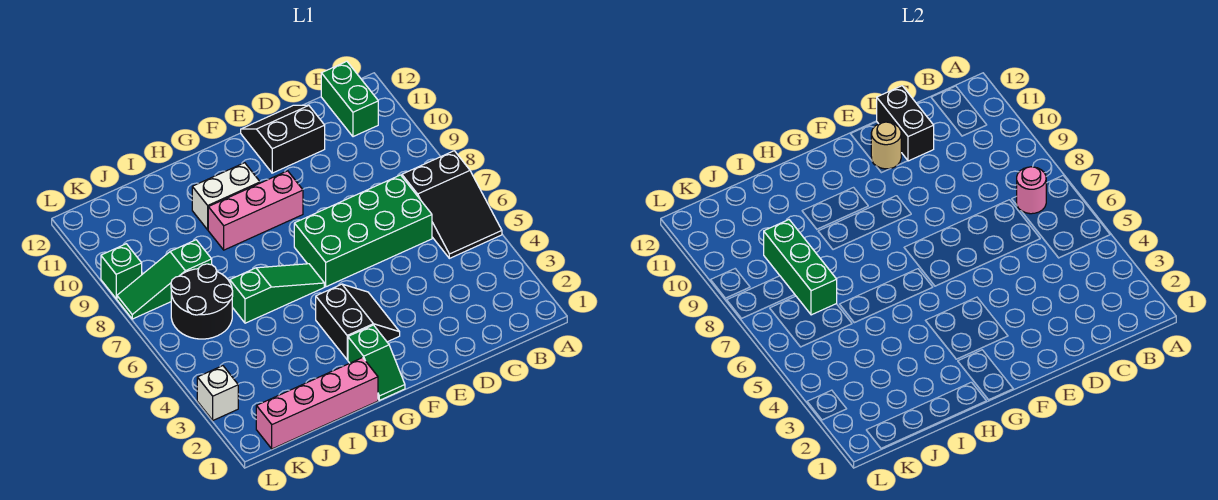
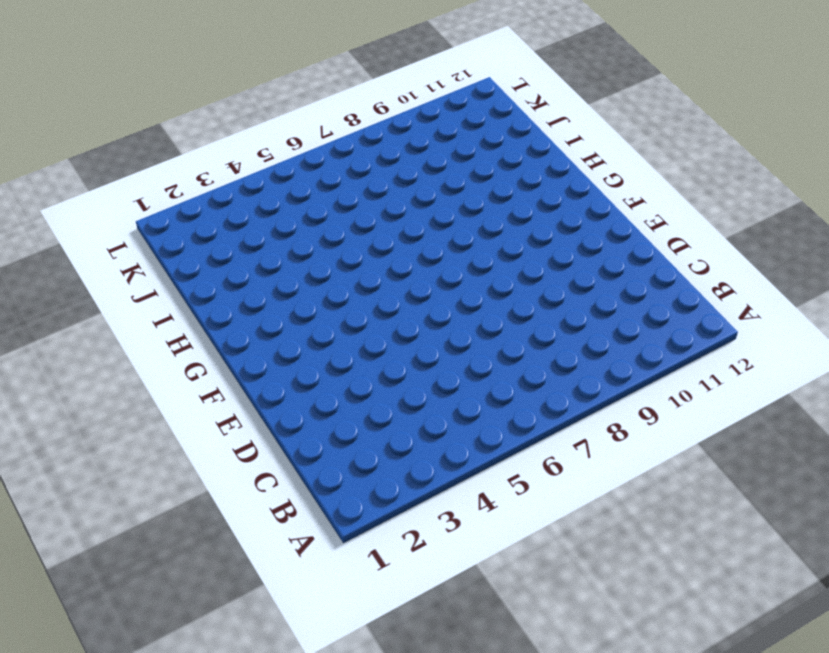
none -> black slope A5:B7 level 1 top 7
none -> green brick B11:B12 level 1
none -> green brick C6:F7 level 1

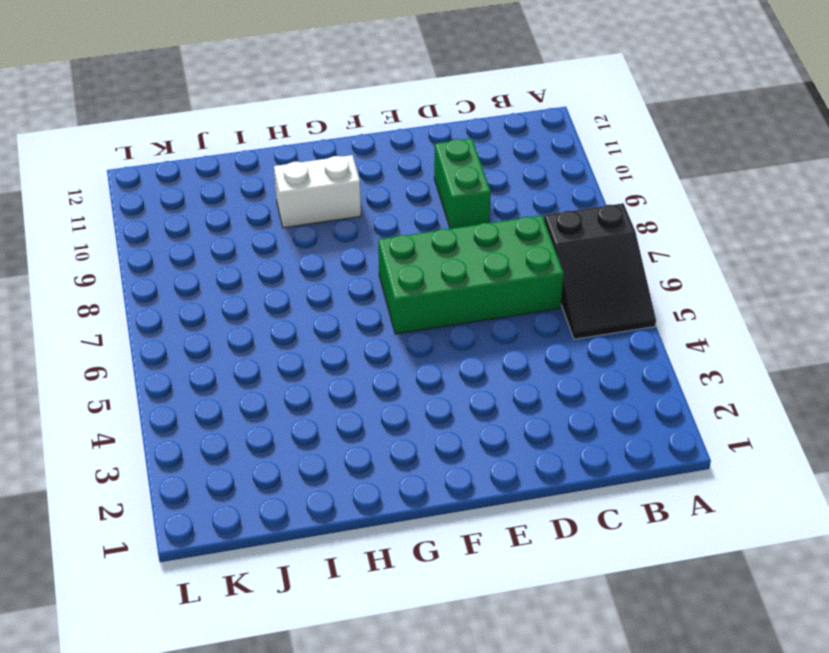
green brick D9:D10 level 1 -> green brick B11:B12 level 1
none -> black slope D11:E12 level 1 top 11
none -> black slope F3:G4 level 1 top G
none -> pink brick F9:H9 level 1

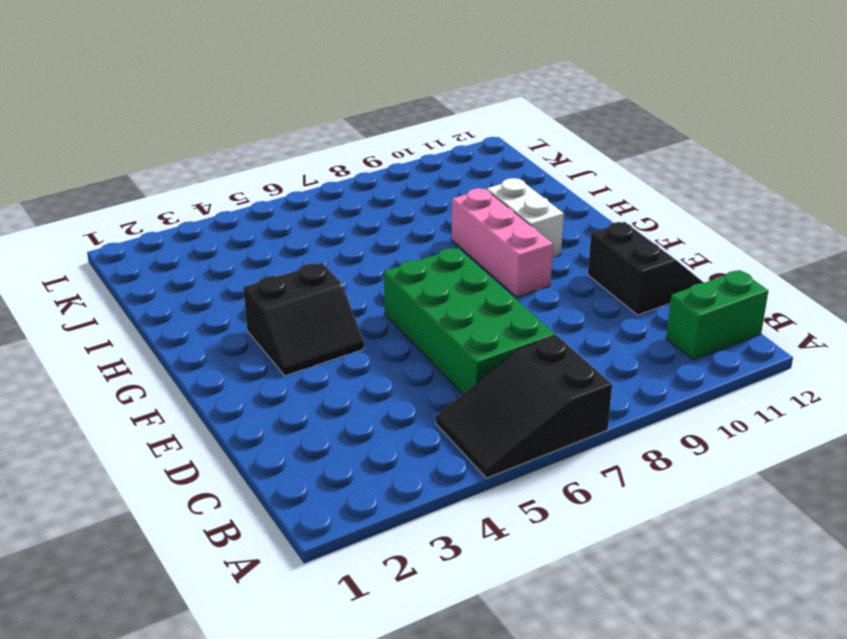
none -> green slope G1:G2 level 1 top 2
none -> green slope G6:I6 level 1 top I
none -> pink brick H1:K1 level 1

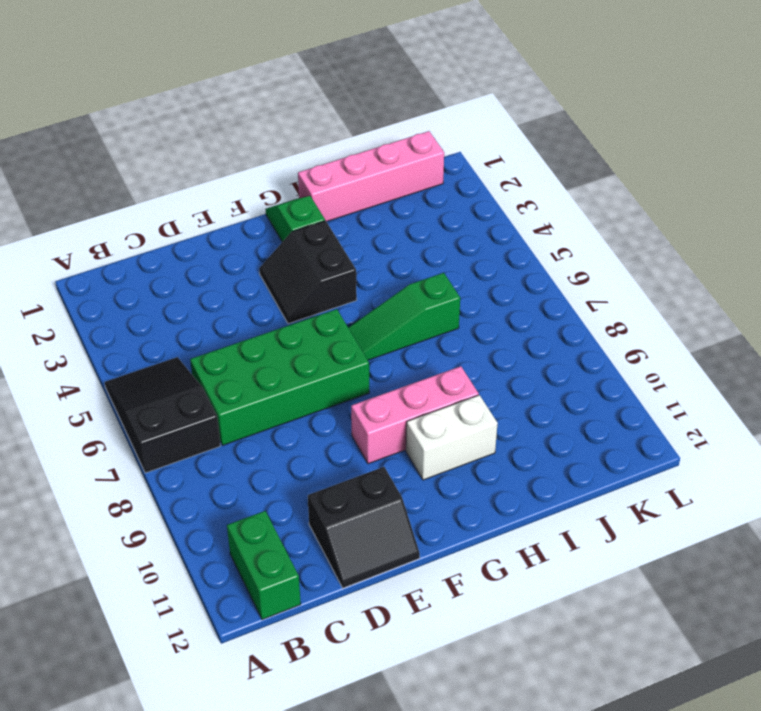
none -> black round brick J6:K7 level 1
none -> green slope J8:L8 level 1 top J
none -> white brick L3 level 1

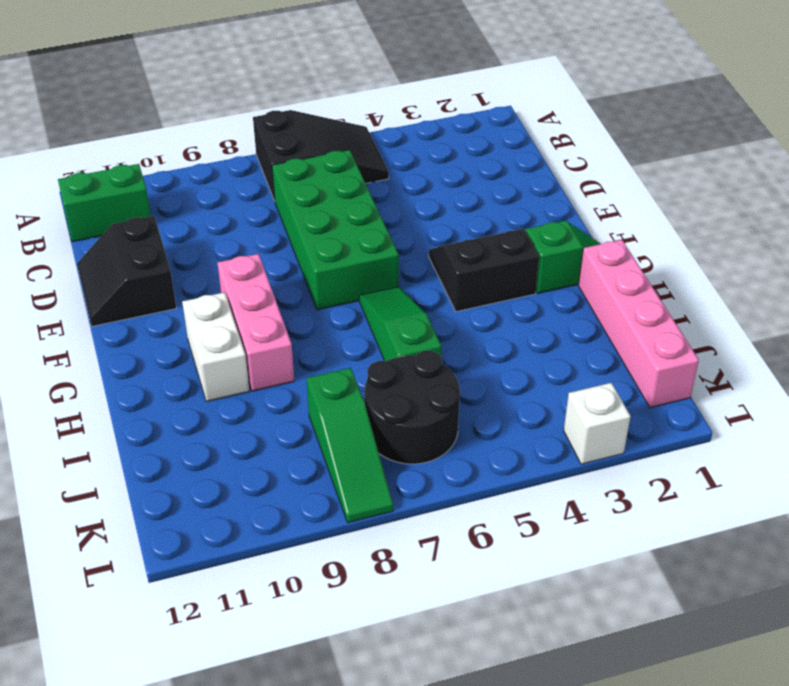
none -> green brick L9 level 1
none -> pink round brick B7 level 2
none -> black brick D11:D12 level 2

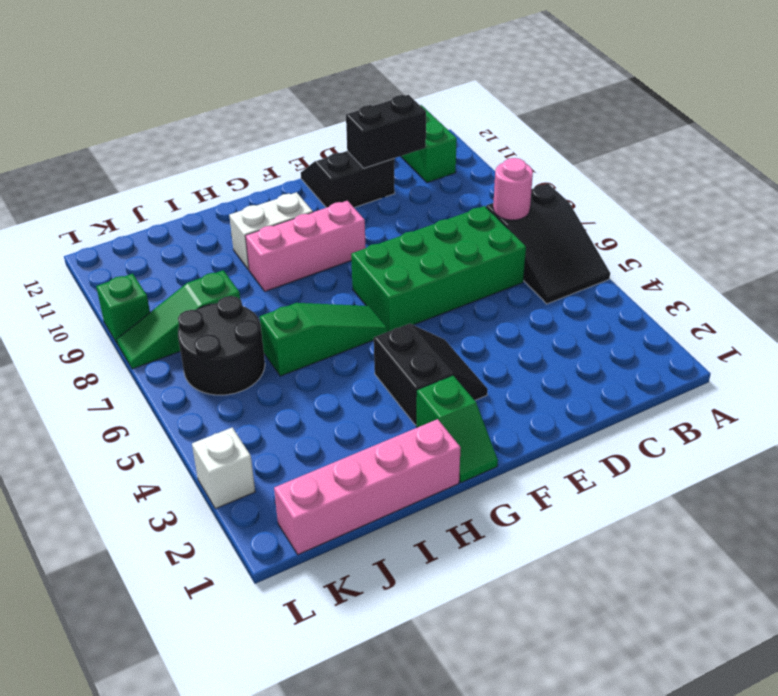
black brick C11:D11 level 2 -> black brick D11:D12 level 2
none -> tan round brick E11 level 2
none -> green brick J7:J9 level 2

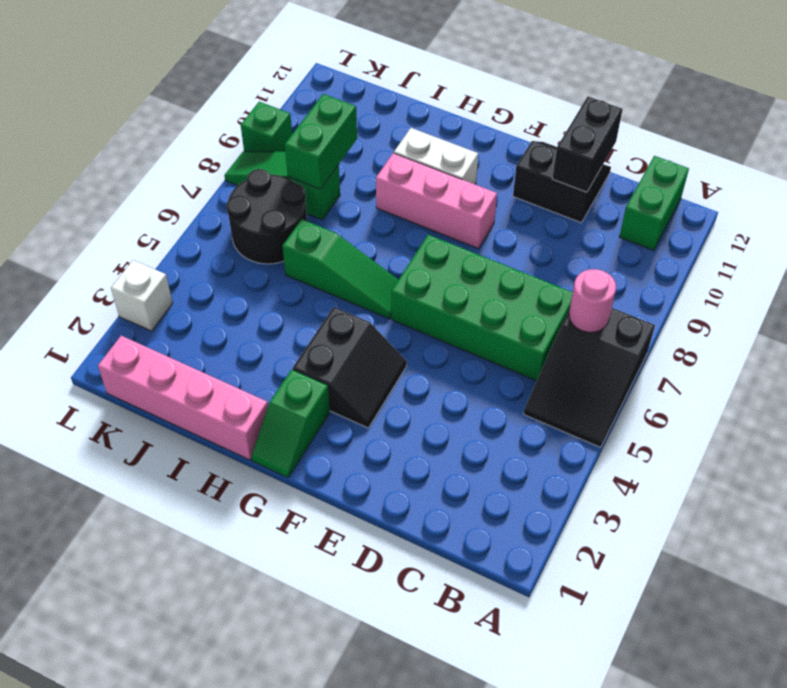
green brick J8:J9 level 2 -> green brick J7:J9 level 2
none -> tan round brick E11 level 2

